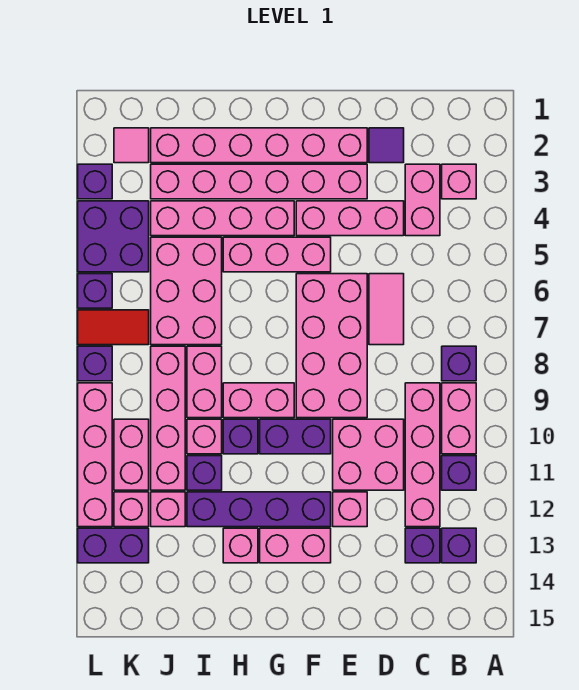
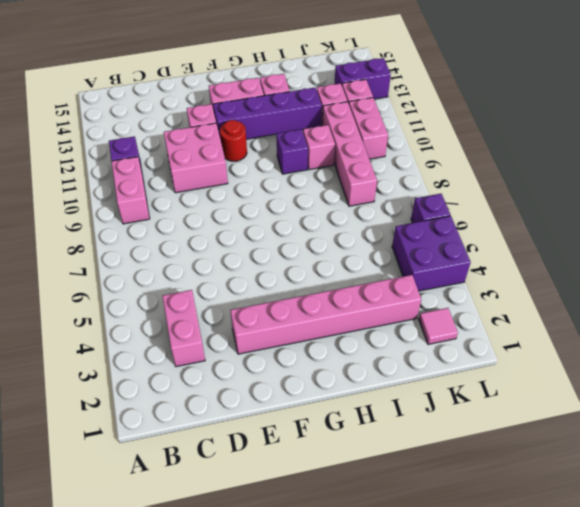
red round brick F11 level 1 -> none
none -> pink brick B3 level 1
none -> purple brick B8 level 1
none -> purple brick B13 level 1
none -> pink brick C9:C12 level 1

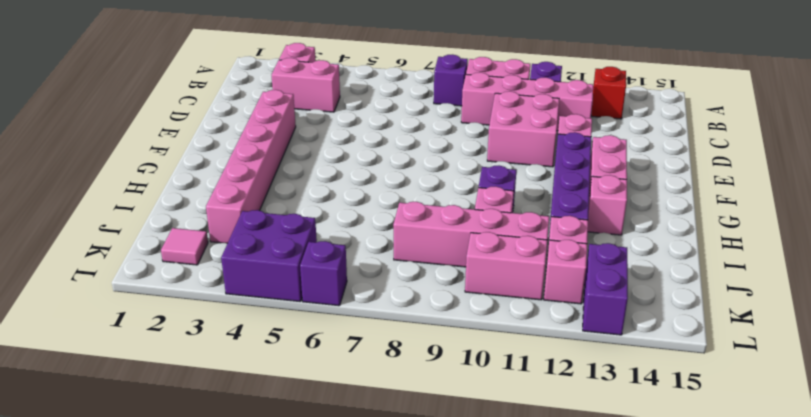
red brick B13 level 1 -> purple brick B13 level 1
none -> purple brick C13 level 1
none -> purple tile D2 level 1
none -> pink brick D4:F4 level 1
none -> pink tile D6:D7 level 1

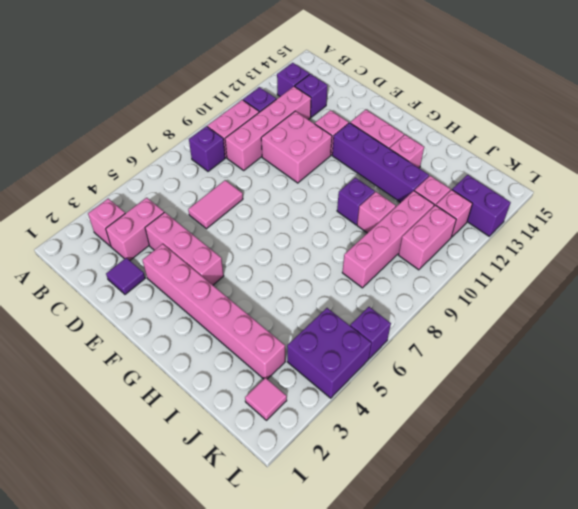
none -> pink brick E2:J2 level 1
none -> pink brick E6:F9 level 1
none -> pink brick F5:H5 level 1
none -> purple brick F10:G10 level 1

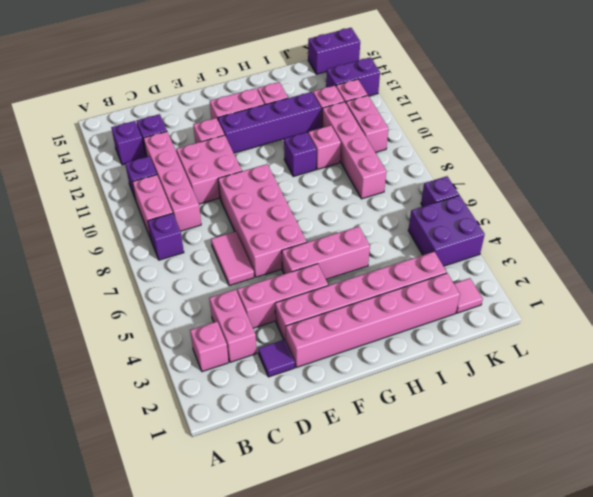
purple brick K15:L15 level 1 -> purple brick F10:G10 level 1
none -> pink brick G4:J4 level 1
none -> pink brick G9:H9 level 1
none -> pink brick I5:J7 level 1
none -> pink brick I8:I9 level 1

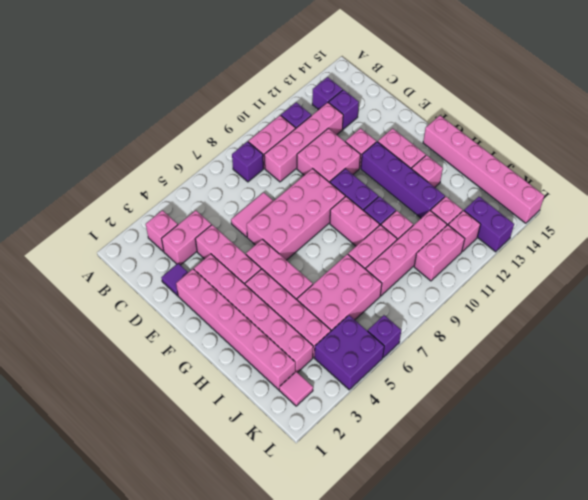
pink brick G15:L15 level 1 -> none
none -> purple brick I11 level 1
none -> red tile K7:L7 level 1
none -> purple brick L3 level 1
none -> purple brick L8 level 1

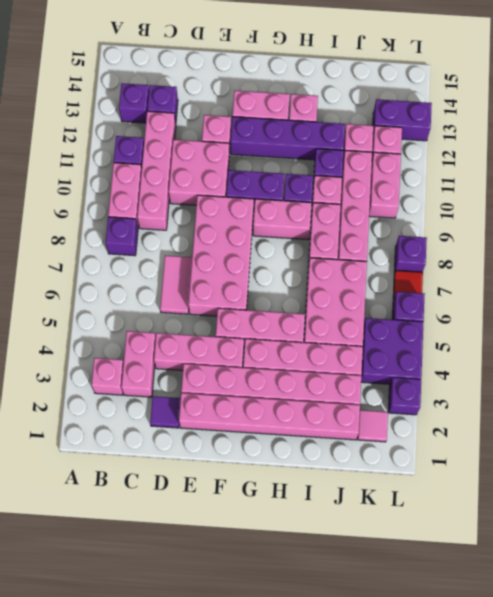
red tile L7 level 1 -> red tile K7:L7 level 1
none -> pink brick L9:L12 level 1

